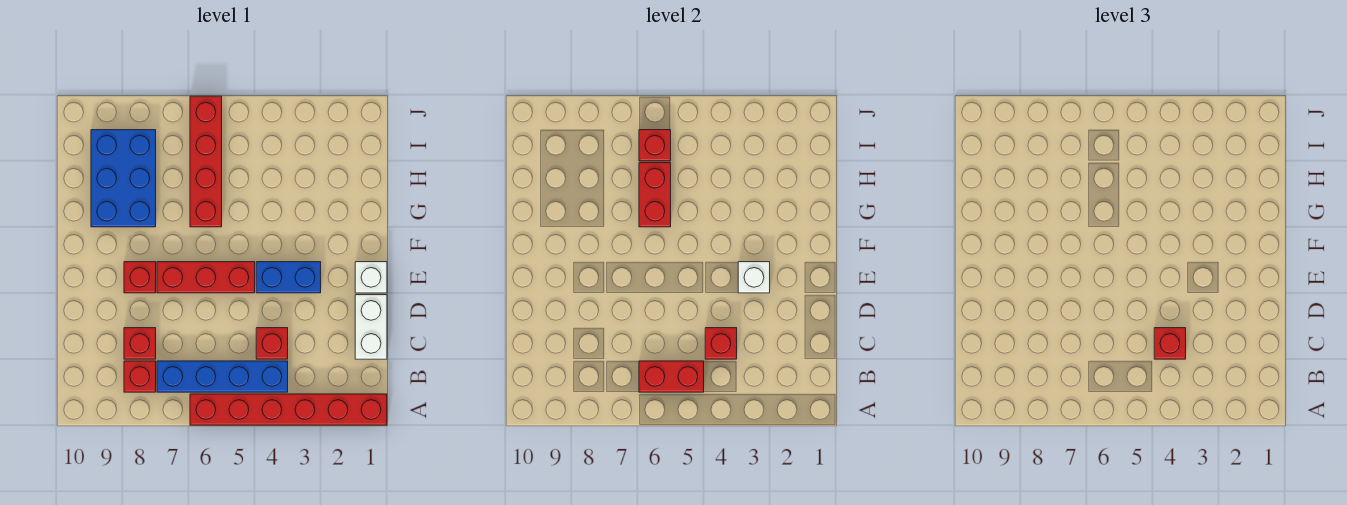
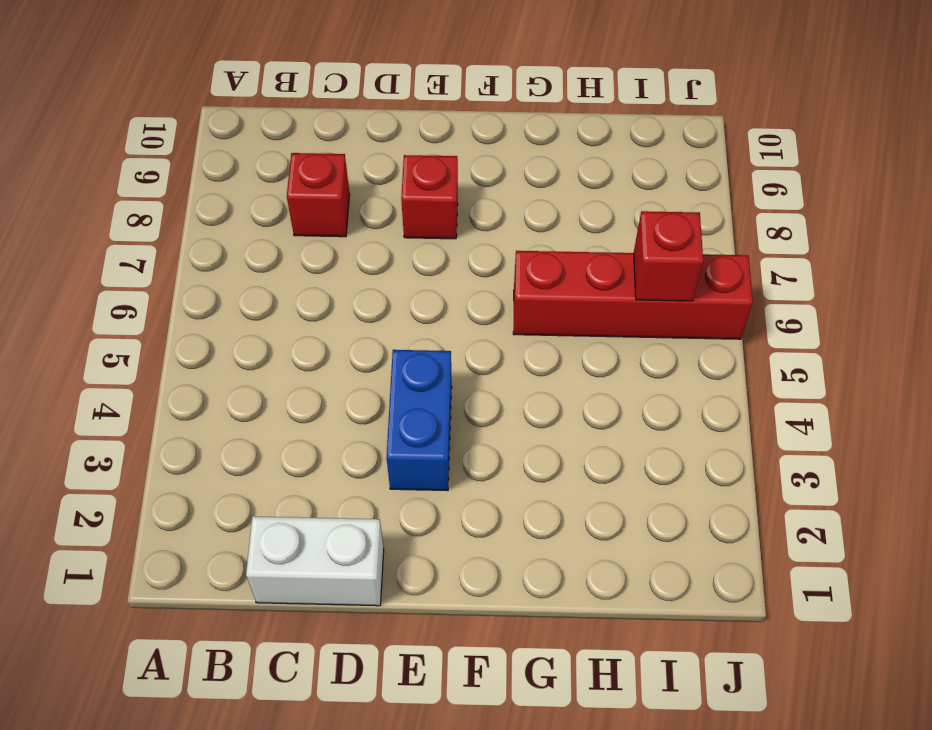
none -> red brick A1:A6 level 1
none -> blue brick B4:B7 level 1
none -> red brick B8 level 1

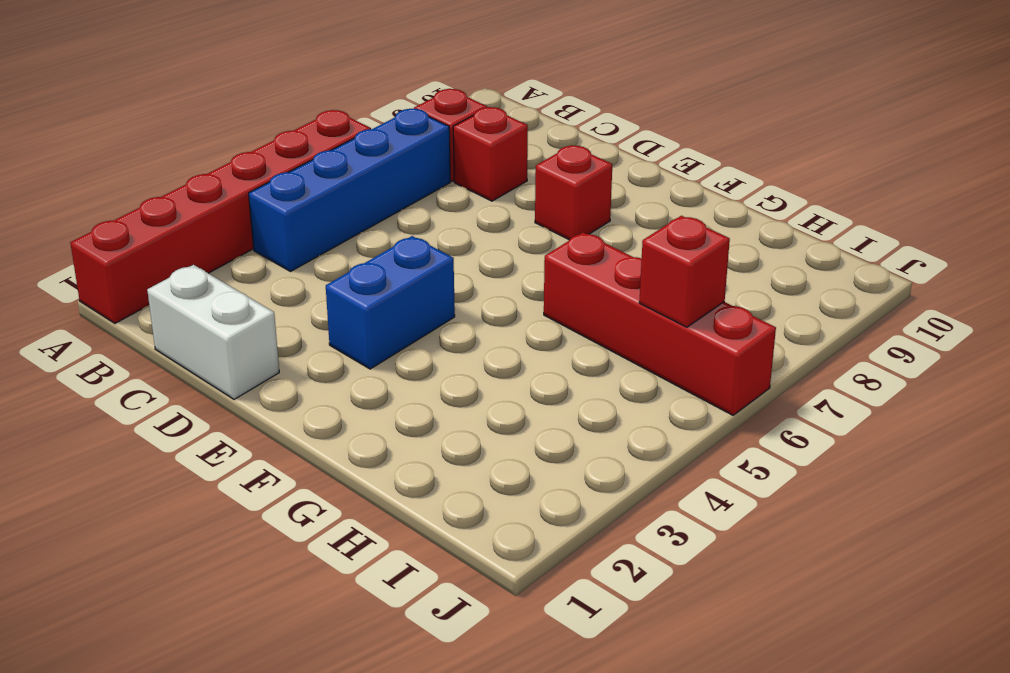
none -> red brick C4 level 1
none -> white brick E1 level 1
none -> red brick E5:E7 level 1

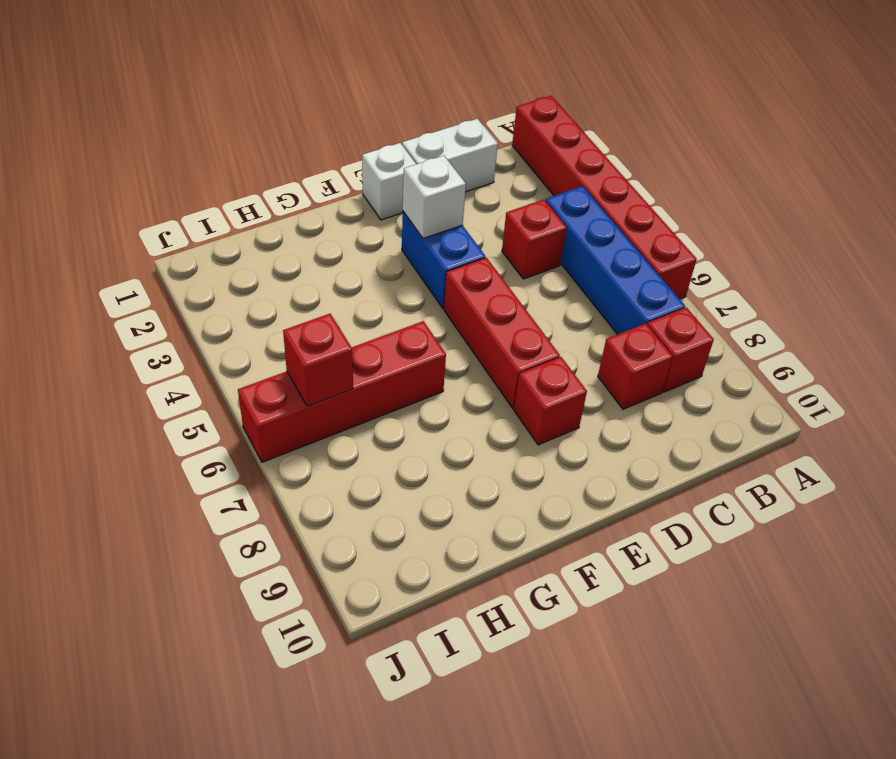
none -> blue brick G8:I9 level 1
none -> red brick B5:B6 level 2
none -> red brick C4 level 2

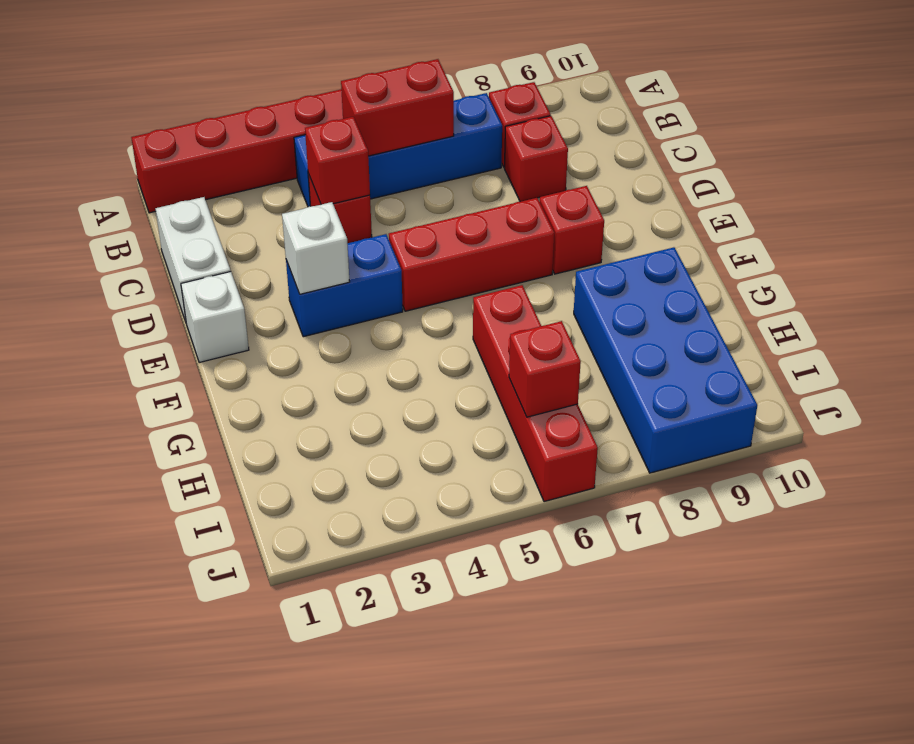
blue brick G8:J9 level 1 -> blue brick G8:I9 level 1
none -> red brick G6:H6 level 2
none -> red brick C4 level 3

